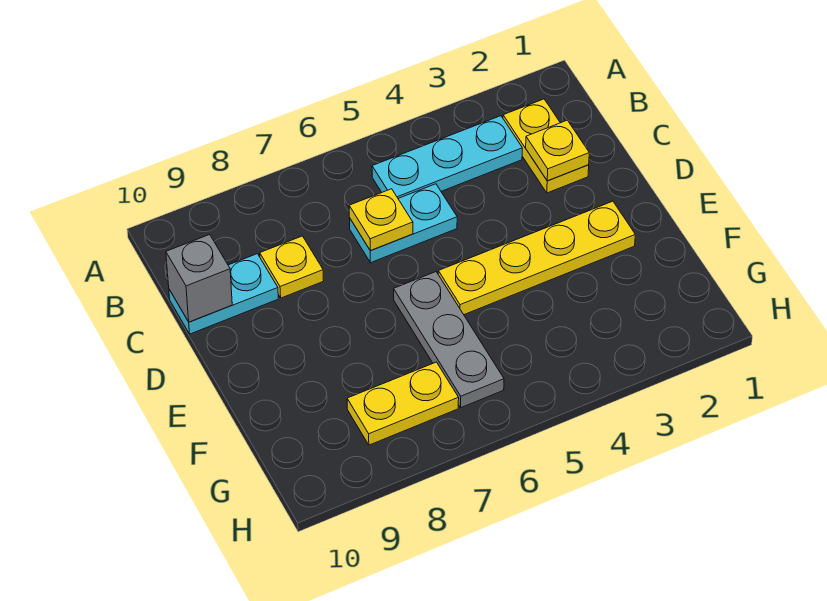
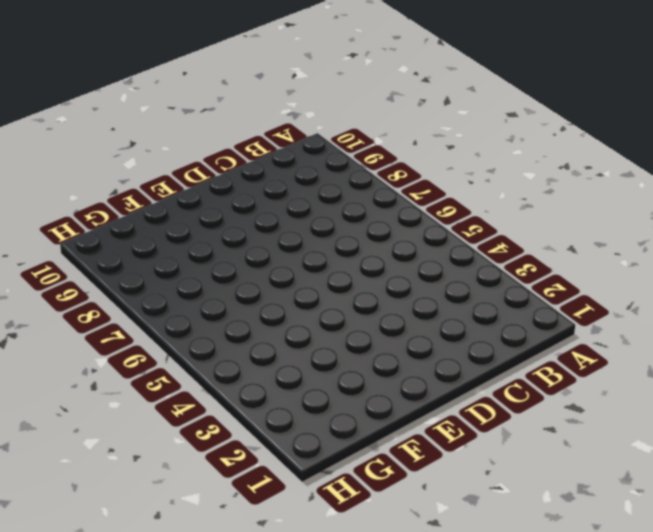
none -> yellow plate B2:C2 level 1
none -> cyan plate B3:B5 level 1

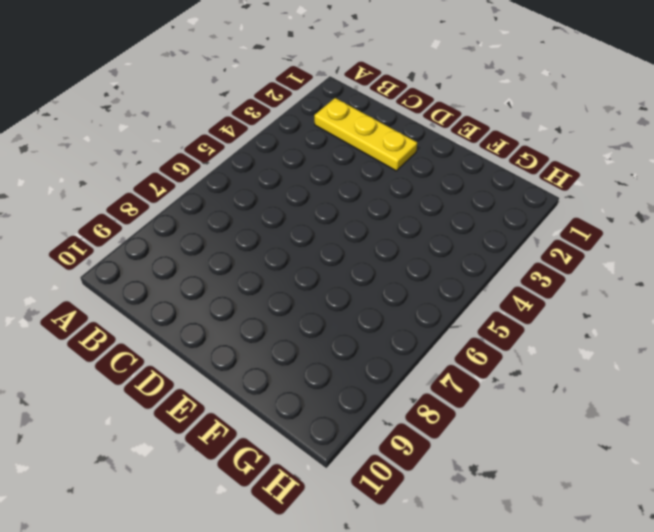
yellow plate B2:D2 level 1 -> yellow plate B2:C2 level 1
none -> cyan plate B3:B5 level 1
none -> cyan plate C5:C6 level 1

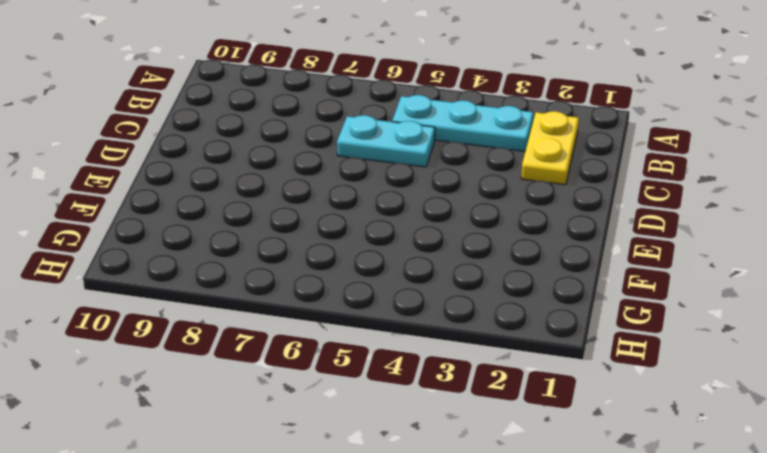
none -> yellow plate C8 level 1
none -> cyan plate C9:C10 level 1

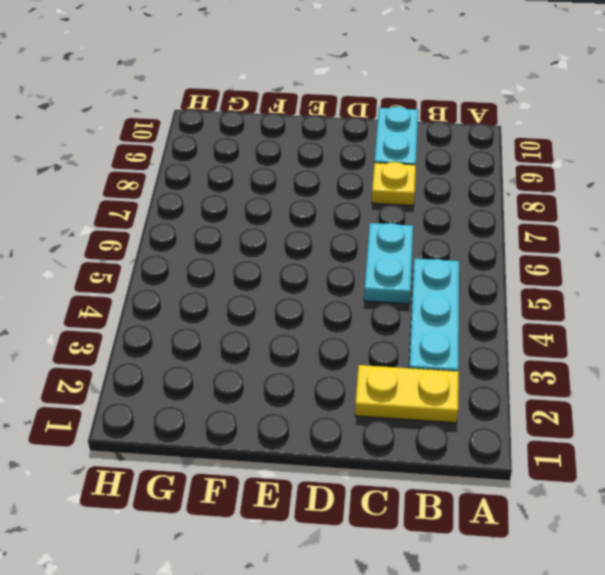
none -> yellow plate E2:E5 level 1
none -> grey plate E6:G6 level 1

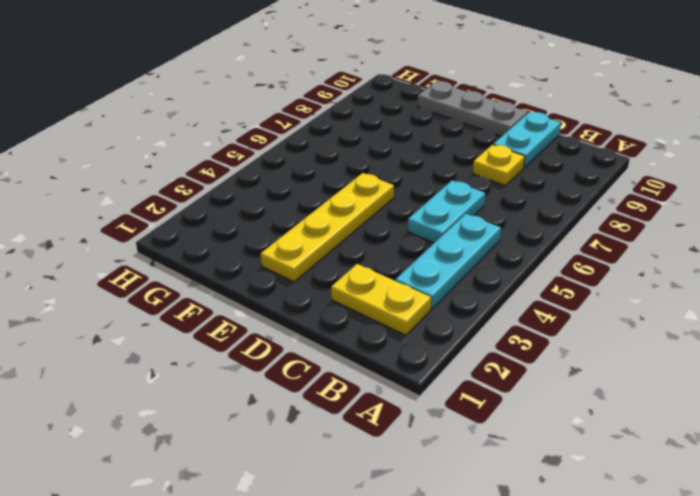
grey plate D10:F10 level 1 -> grey plate E6:G6 level 1
none -> yellow plate G7:G8 level 1
none -> yellow plate C2 level 2

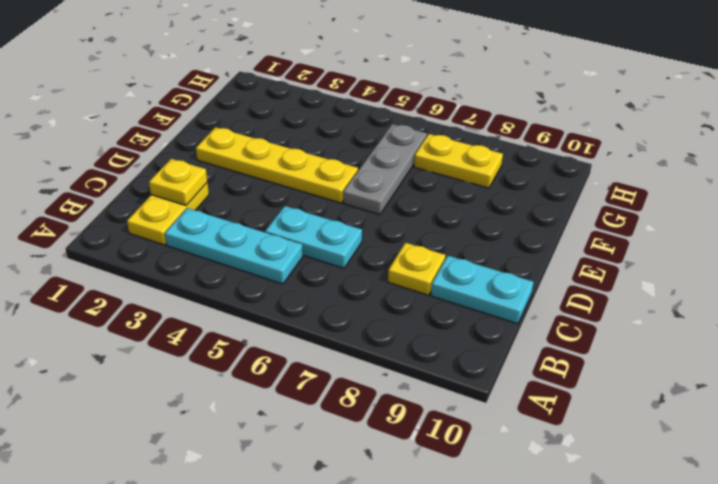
none -> yellow plate C6 level 2
none -> grey brick C10 level 2

